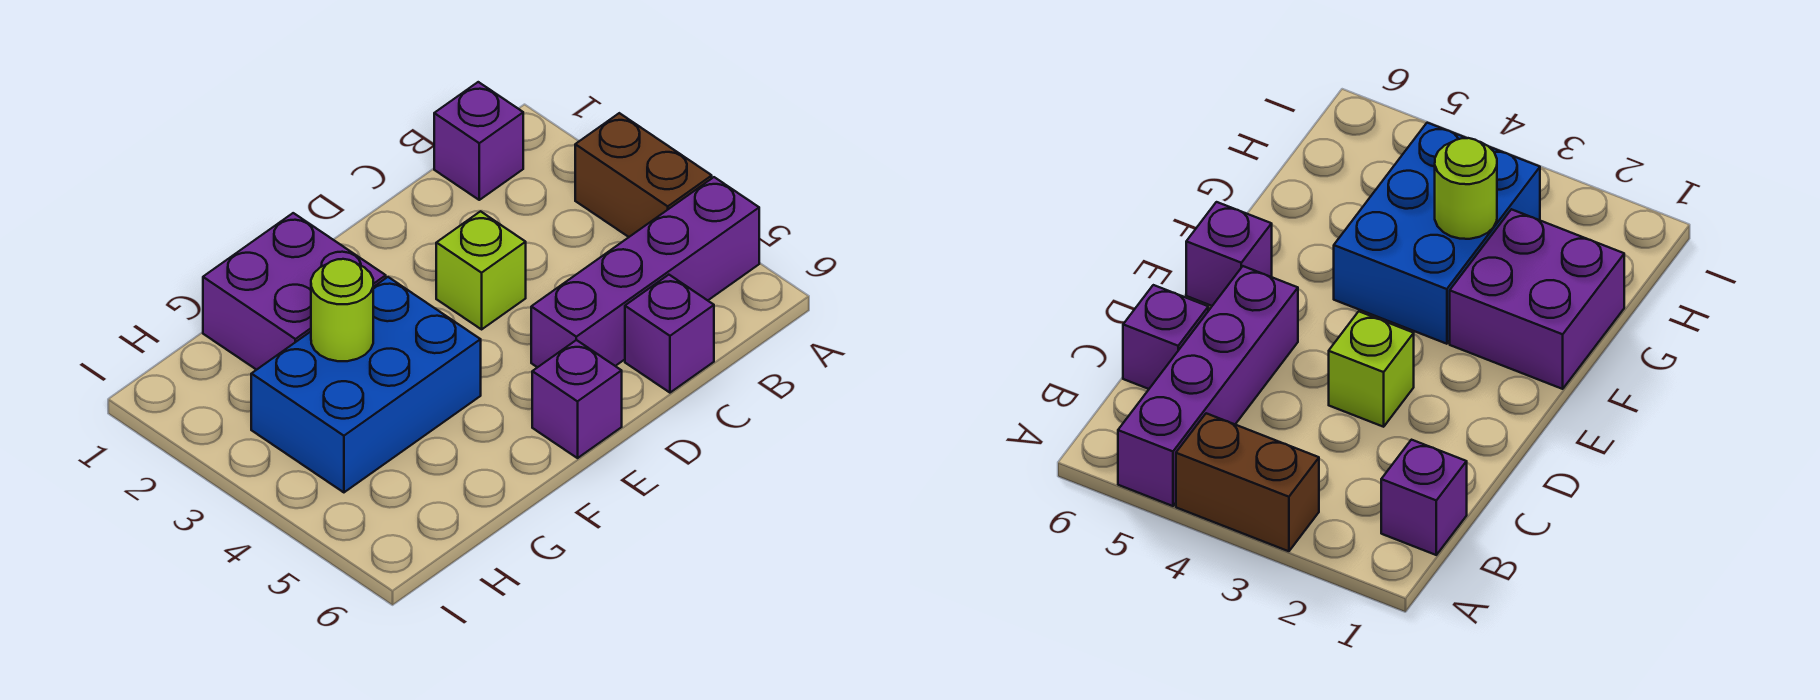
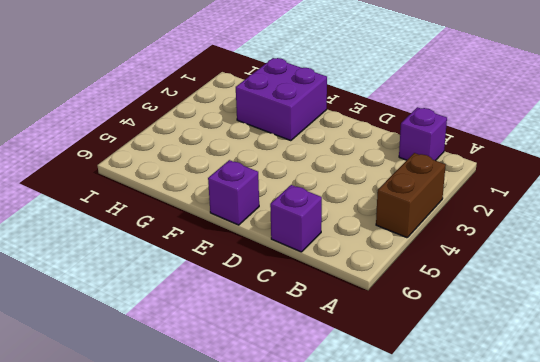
none -> purple brick A5:D5 level 1
none -> lime brick D3 level 1

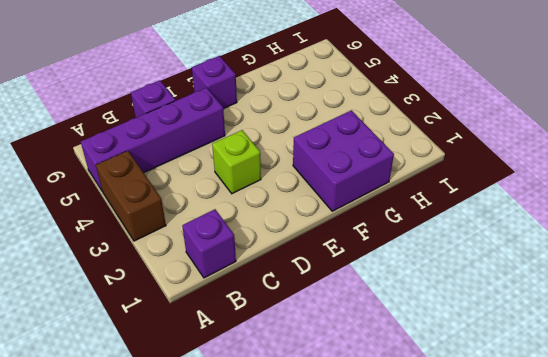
none -> blue brick F3:H4 level 1
none -> lime round brick G3 level 2

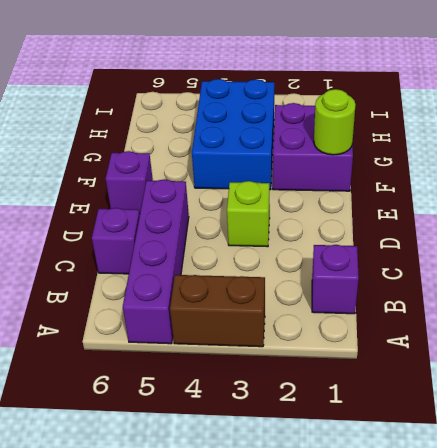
lime round brick F1 level 2 -> lime round brick G3 level 2

